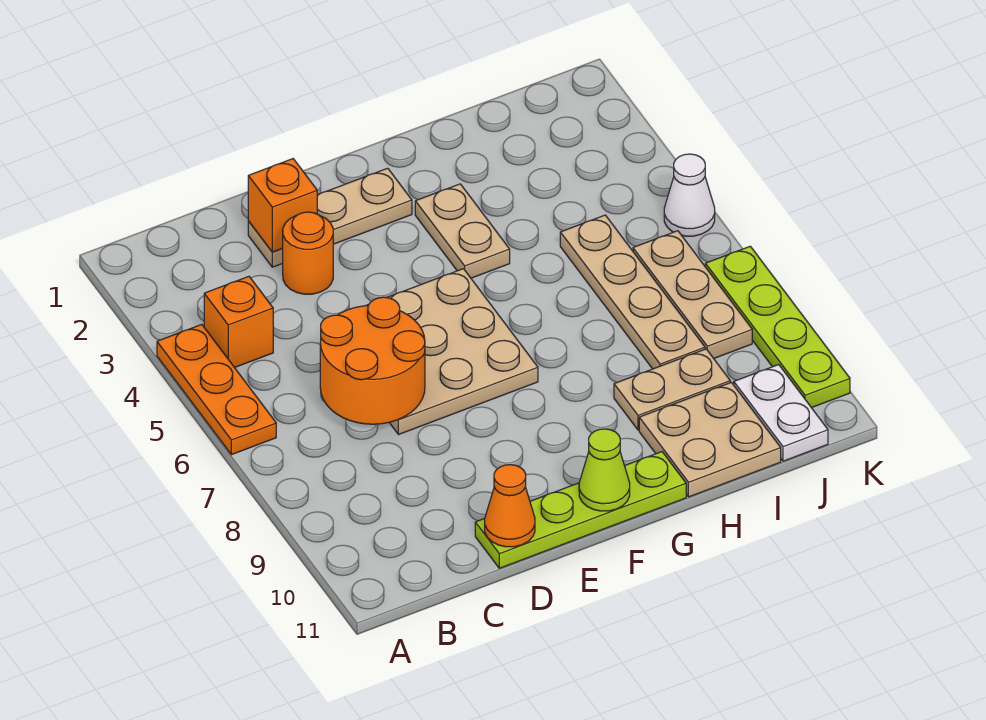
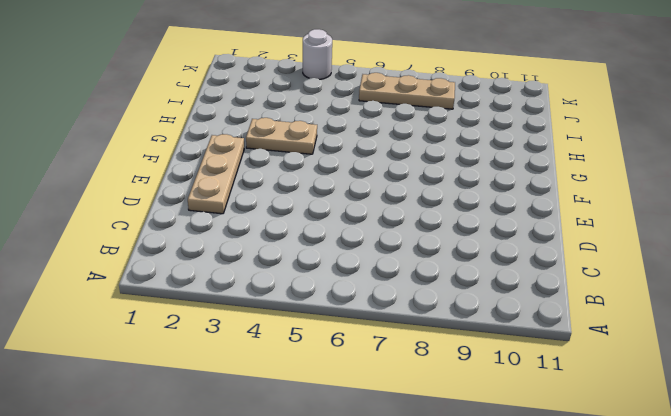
white round brick K4 level 1 -> none
none -> orange plate A4:A6 level 1
none -> orange brick B4 level 1
none -> orange round brick D3 level 1

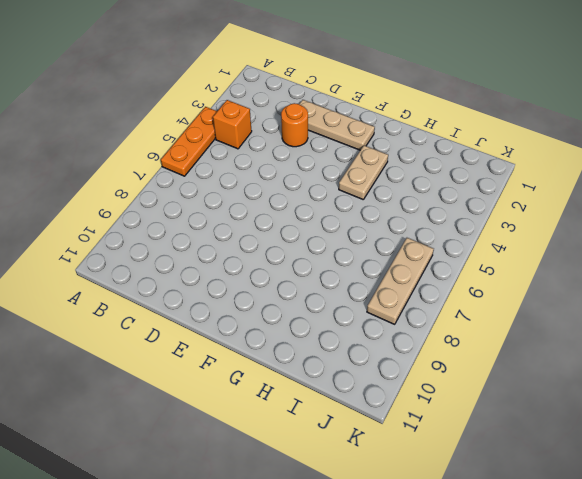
none -> tan plate D5:F7 level 1
none -> lime plate D11:G11 level 1
none -> tan plate H9:I9 level 1

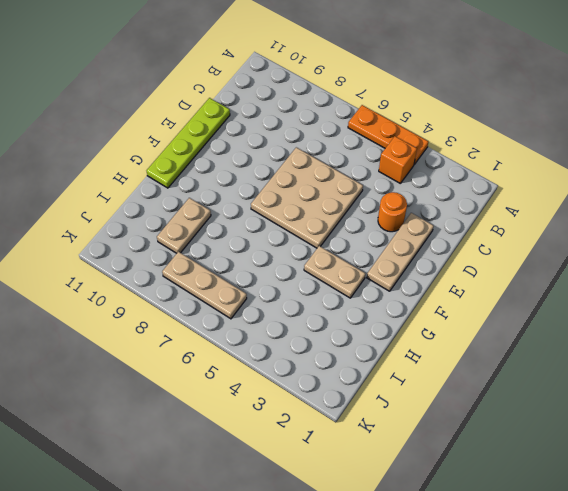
none -> tan plate H10:I11 level 1
none -> tan plate I5:I8 level 1
none -> white plate J10:J11 level 1

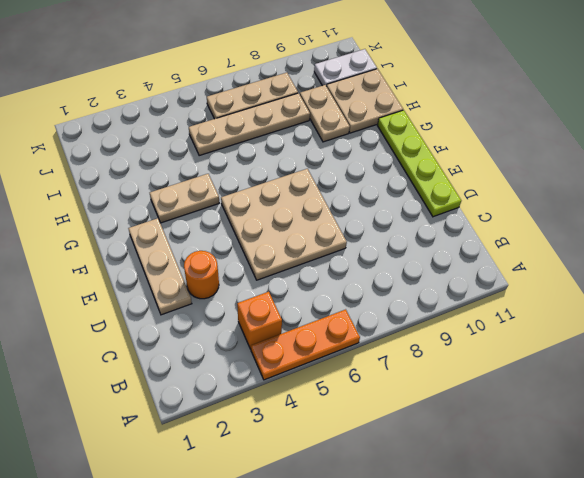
none -> white cone K5 level 1
none -> lime plate K7:K10 level 1
none -> orange round brick C6:D7 level 2

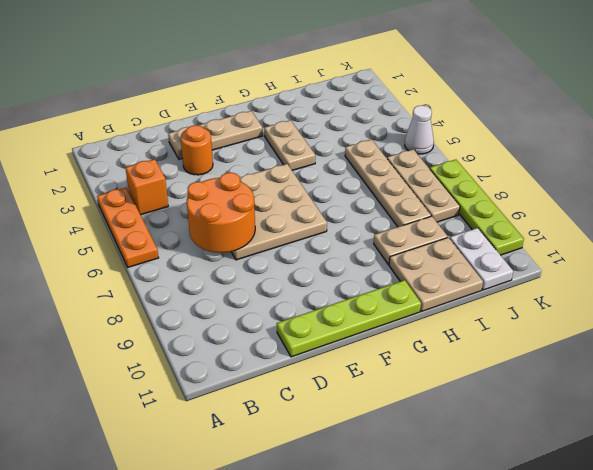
none -> orange brick D2 level 2
none -> orange cone D11 level 2
none -> lime cone F11 level 2

